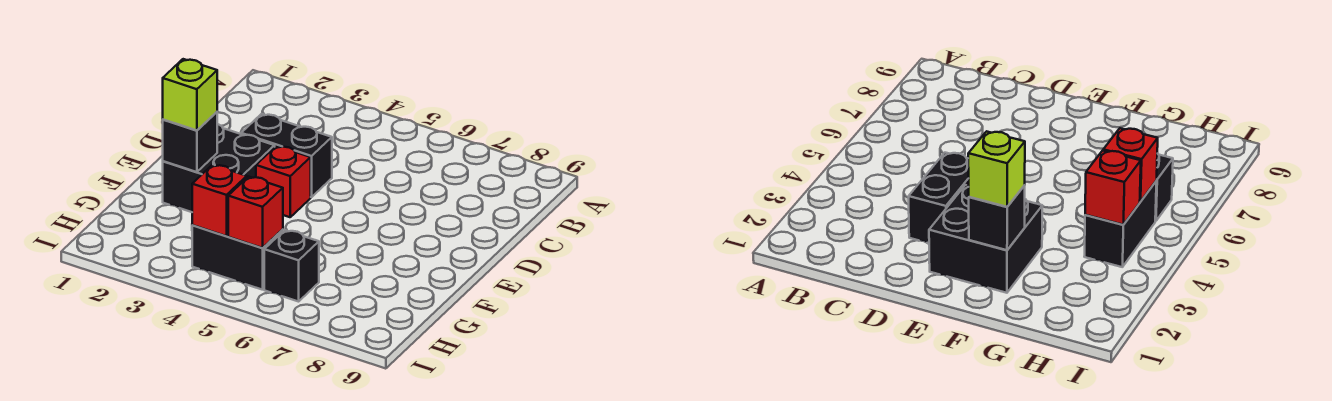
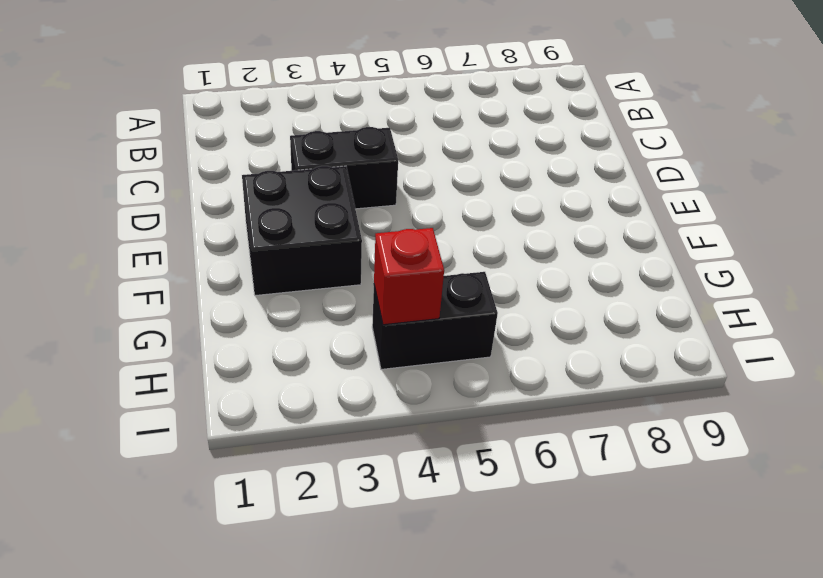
none -> red brick E4 level 1
none -> black brick H6 level 1

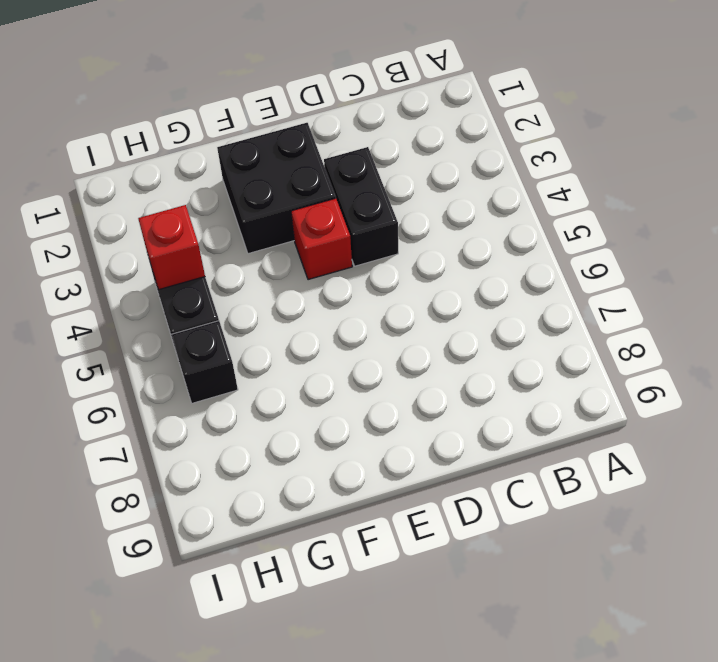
none -> black brick F2 level 2
none -> red brick H5 level 2

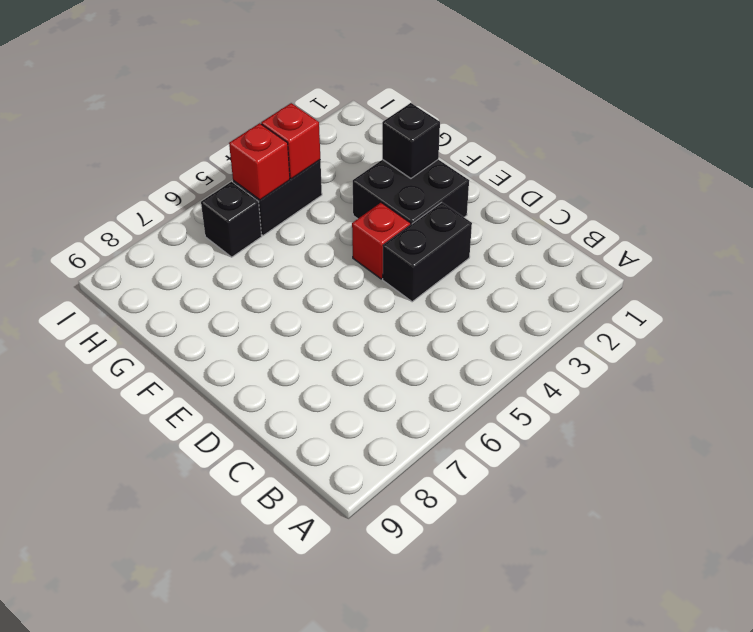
none -> lime brick F2 level 3

